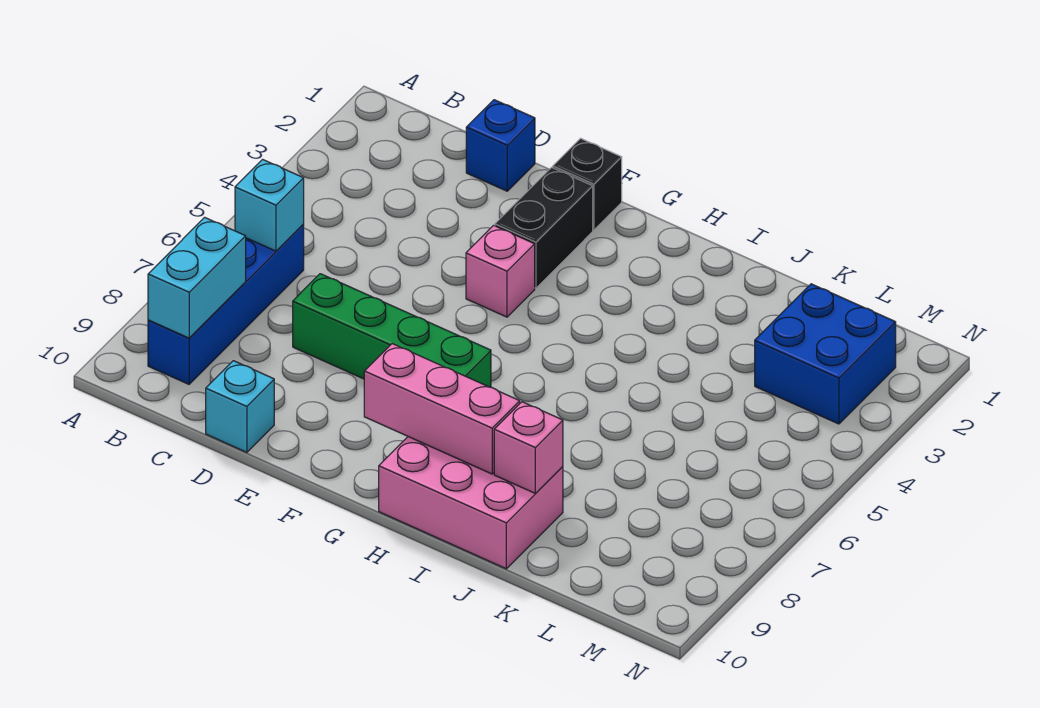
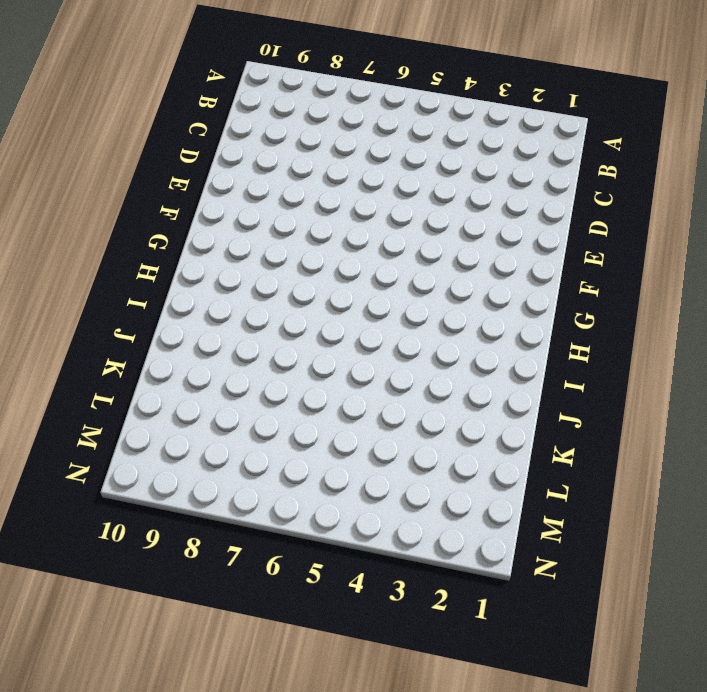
none -> blue brick B6:B9 level 1
none -> blue brick D1 level 1
none -> green brick D7:G7 level 1

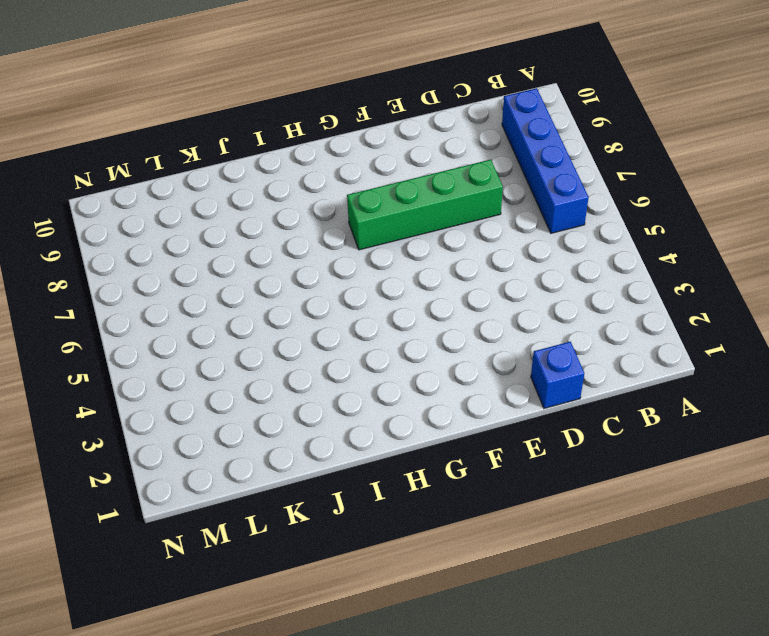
none -> cyan brick D10 level 1
none -> black brick F1 level 1
none -> black brick F2:F3 level 1

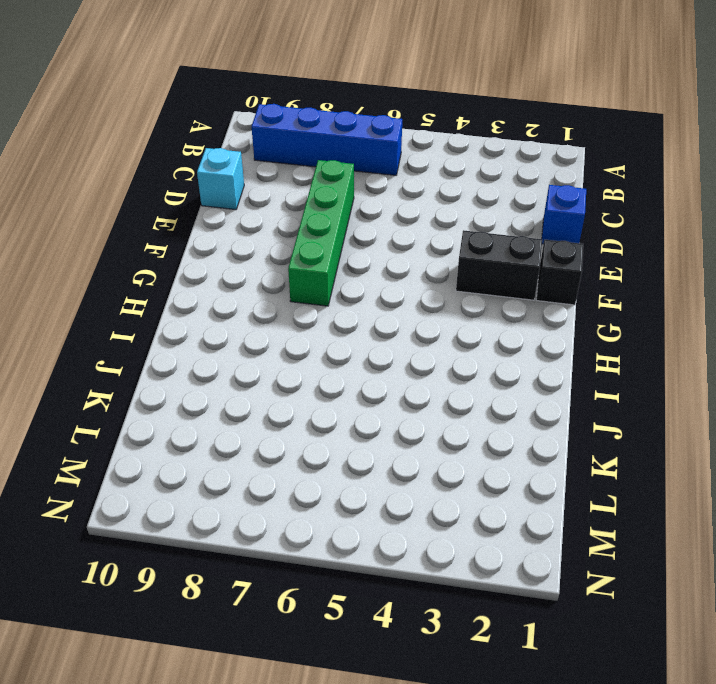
none -> pink brick F4 level 1
none -> pink brick H9:J10 level 1
none -> blue brick L2:M3 level 1

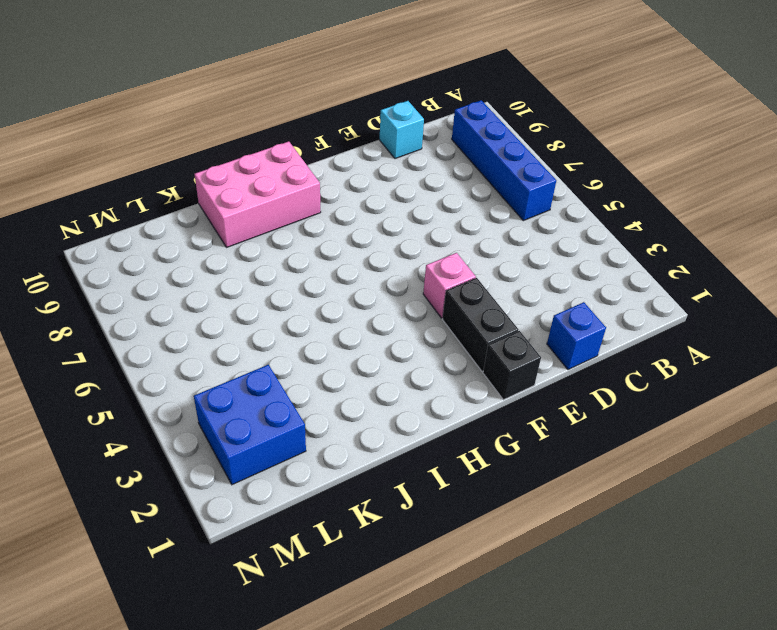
none -> green brick D7:G7 level 1
none -> cyan brick B6 level 2
none -> cyan brick B8:B9 level 2

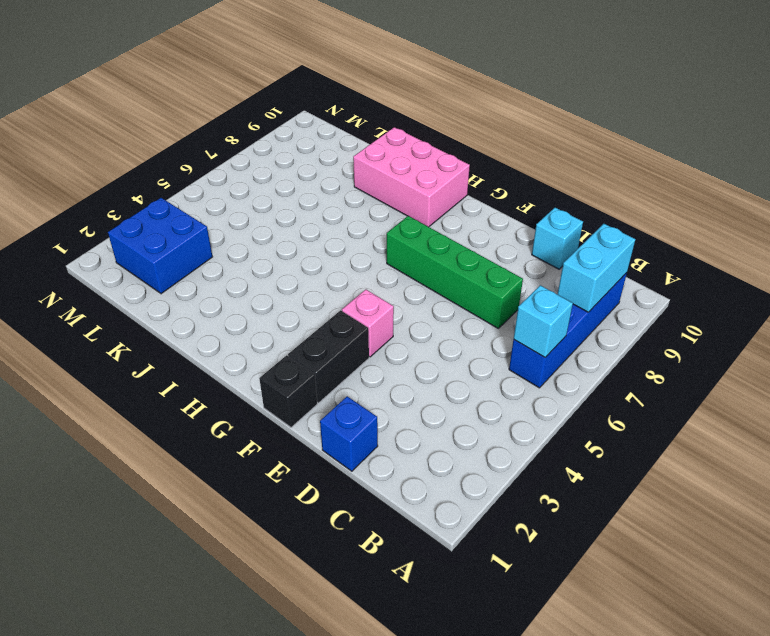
none -> pink brick G9:I9 level 2
none -> pink brick J9 level 2

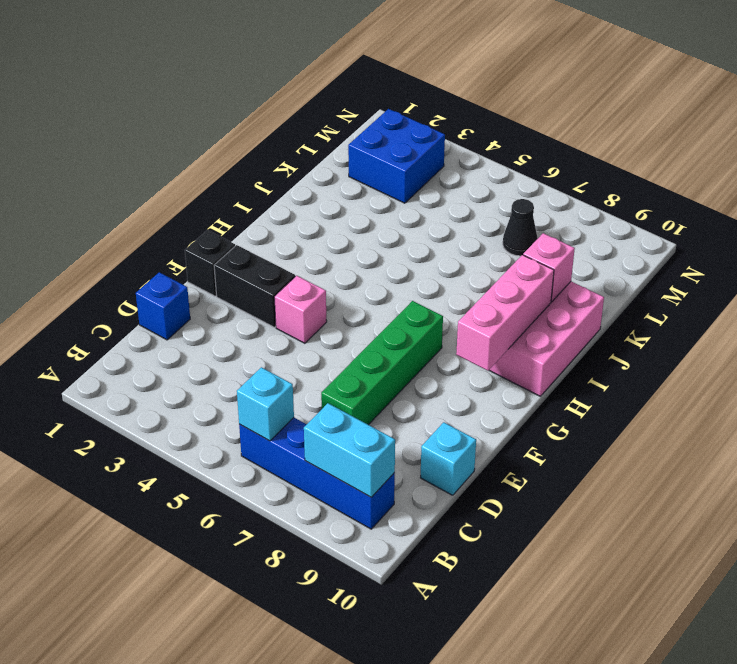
black cone L7 level 1 -> none

